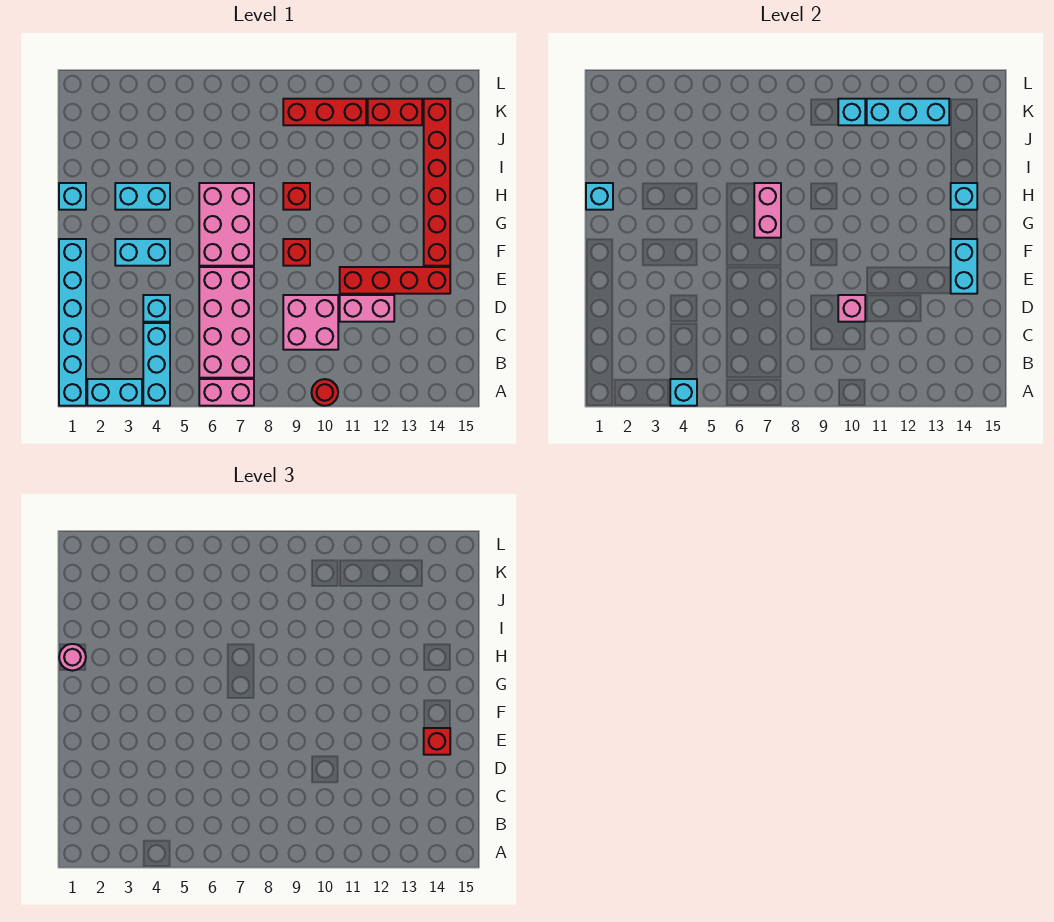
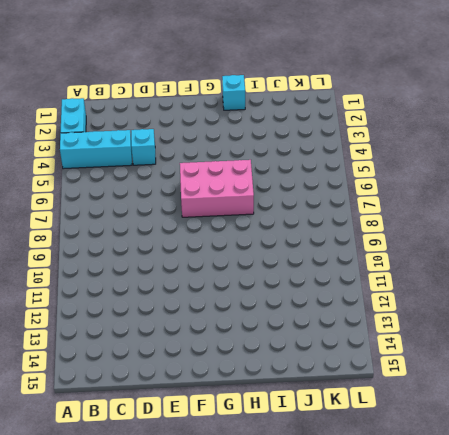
none -> cyan brick A1:F1 level 1
none -> pink brick A6:A7 level 1
none -> red round brick A10 level 1

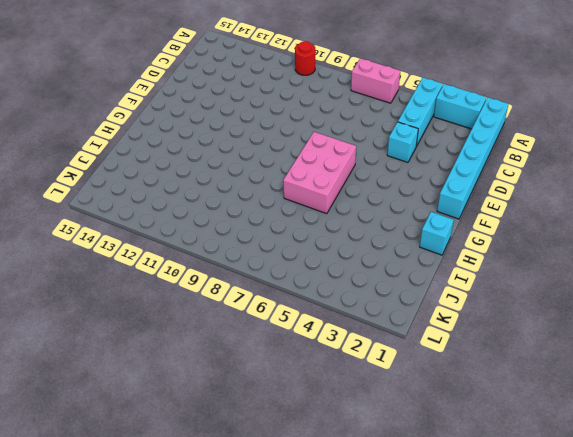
none -> pink brick B6:E7 level 1
none -> pink brick C9:D10 level 1
none -> pink brick D11:D12 level 1

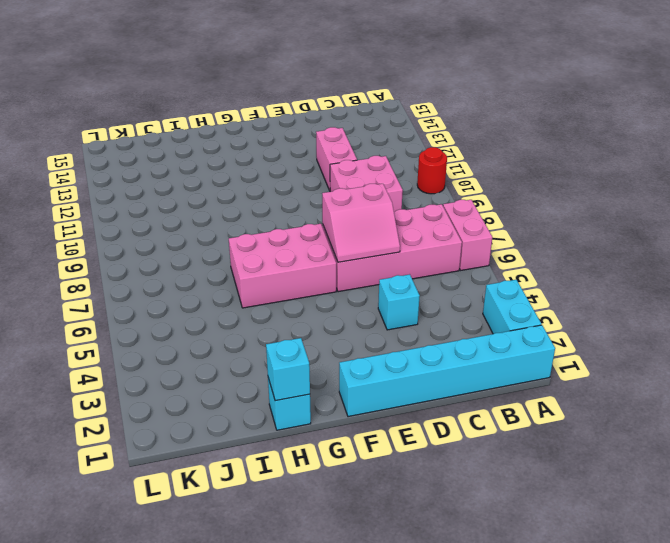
pink slope D6:E7 level 2 top 7 -> none
none -> cyan brick A4:C4 level 1
none -> red brick E11:E14 level 1
none -> cyan brick F3:F4 level 1

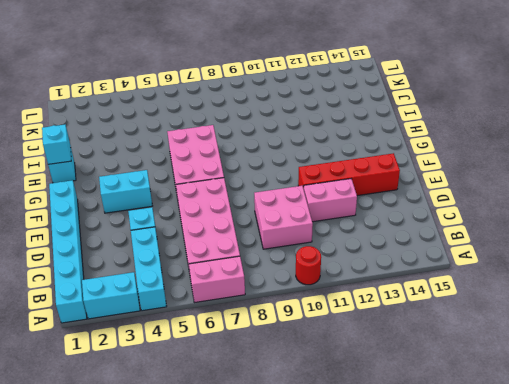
none -> red brick F9 level 1
none -> red brick F14:K14 level 1
none -> cyan brick H3:H4 level 1

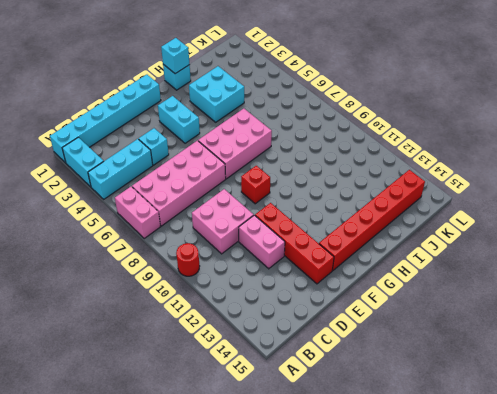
cyan brick H3:I4 level 1 -> cyan brick H3:H4 level 1
none -> red brick H9 level 1
none -> red brick K9:K11 level 1
none -> red brick K12:K13 level 1

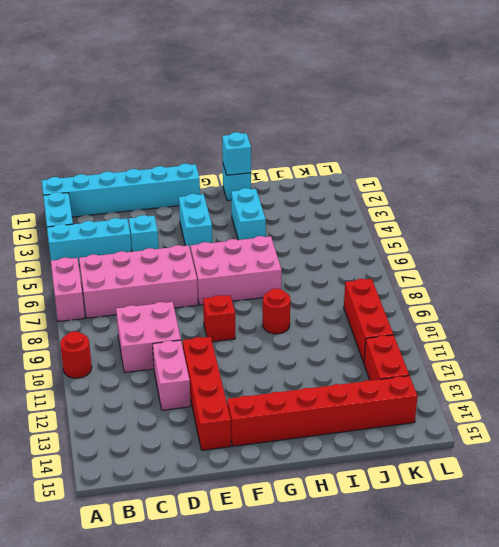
red round brick H9 level 1 -> red brick H9 level 1
none -> cyan brick A4 level 2
none -> pink brick D10 level 2
none -> cyan brick E14:F14 level 2

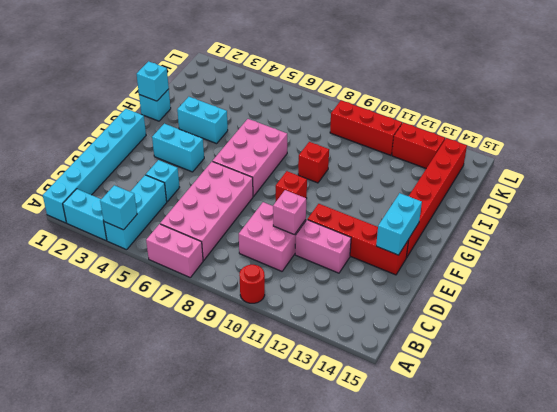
none -> pink brick G7:H7 level 2
none -> cyan brick H14 level 2
none -> cyan brick K10 level 2

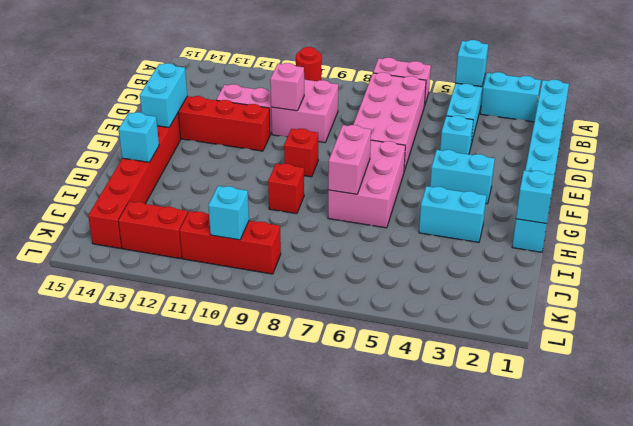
none -> cyan brick K11:K13 level 2
none -> red brick E14 level 3
none -> pink round brick H1 level 3

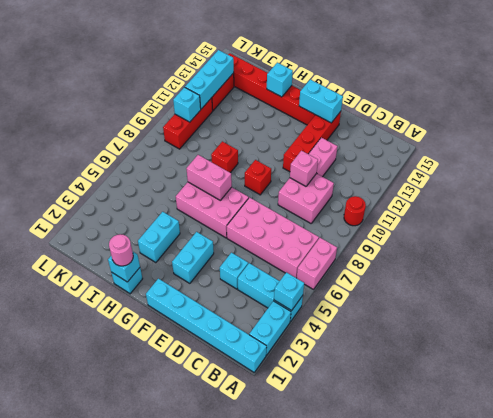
none -> red brick E14 level 3

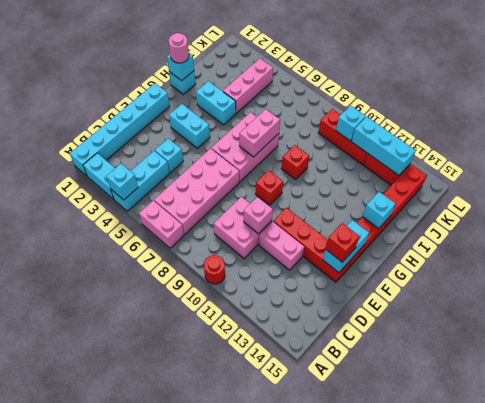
pink brick I4:K4 level 1 -> none

